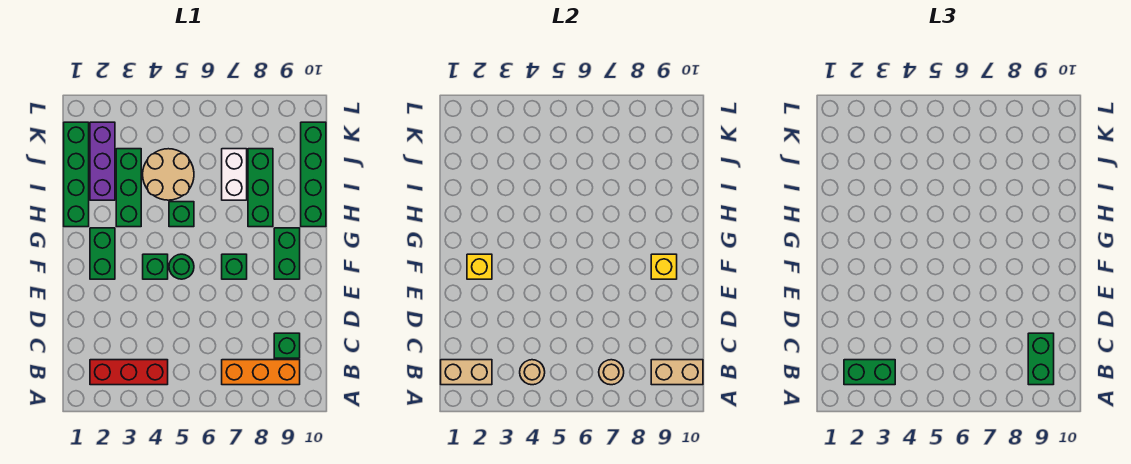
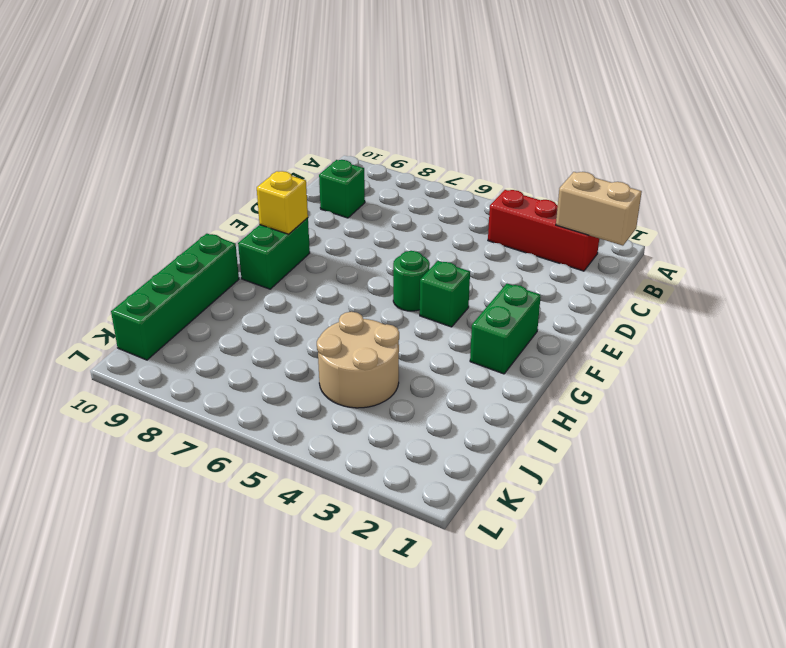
none -> orange brick B7:B9 level 1
none -> green brick F7 level 1
none -> green brick H1:K1 level 1

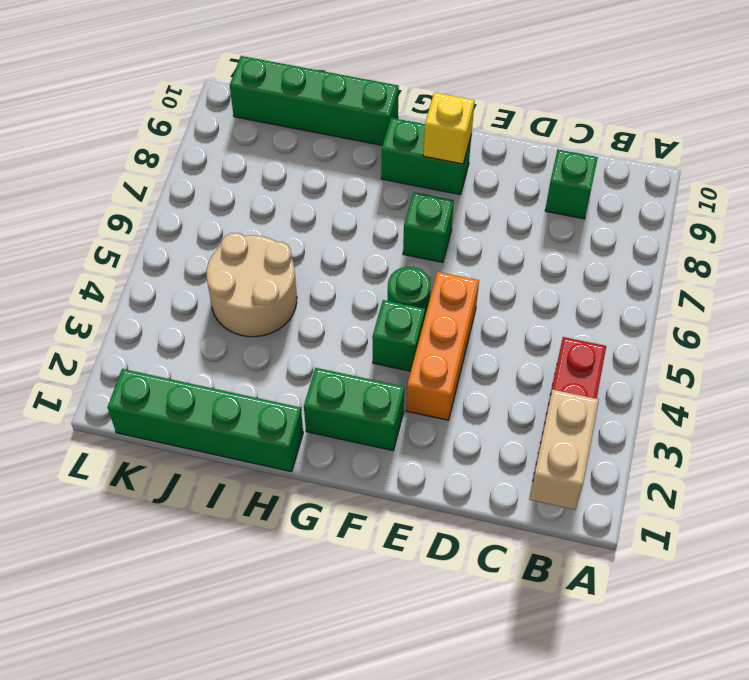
orange brick E3:E5 level 1 -> orange brick B7:B9 level 1
none -> green brick H3:J3 level 1
none -> green brick H5 level 1
none -> green brick H8:J8 level 1

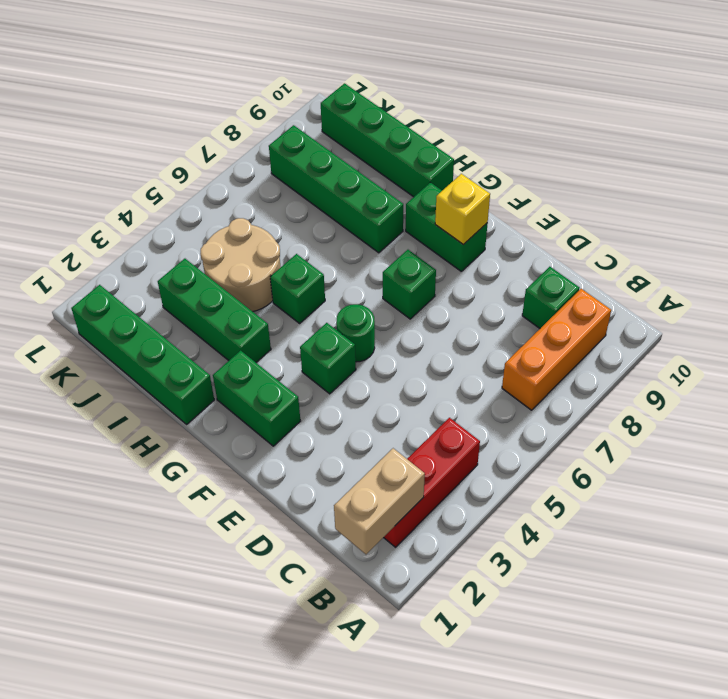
green brick H8:K8 level 1 -> green brick H8:J8 level 1
none -> purple brick I2:K2 level 1
none -> white brick I7:J7 level 1
none -> tan round brick B4 level 2

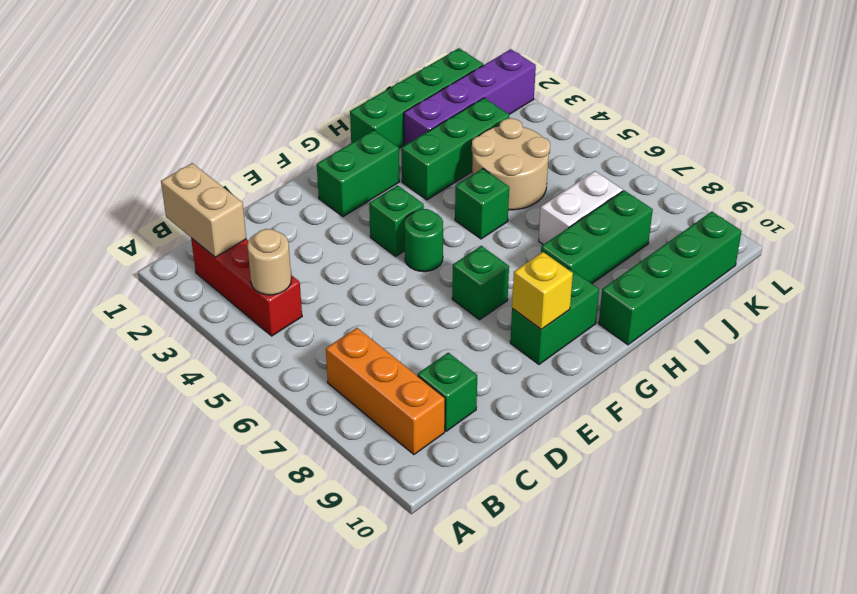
purple brick I2:L2 level 1 -> purple brick I2:K2 level 1
none -> tan round brick B7 level 2
none -> tan brick B9:B10 level 2
none -> yellow brick F2 level 2

